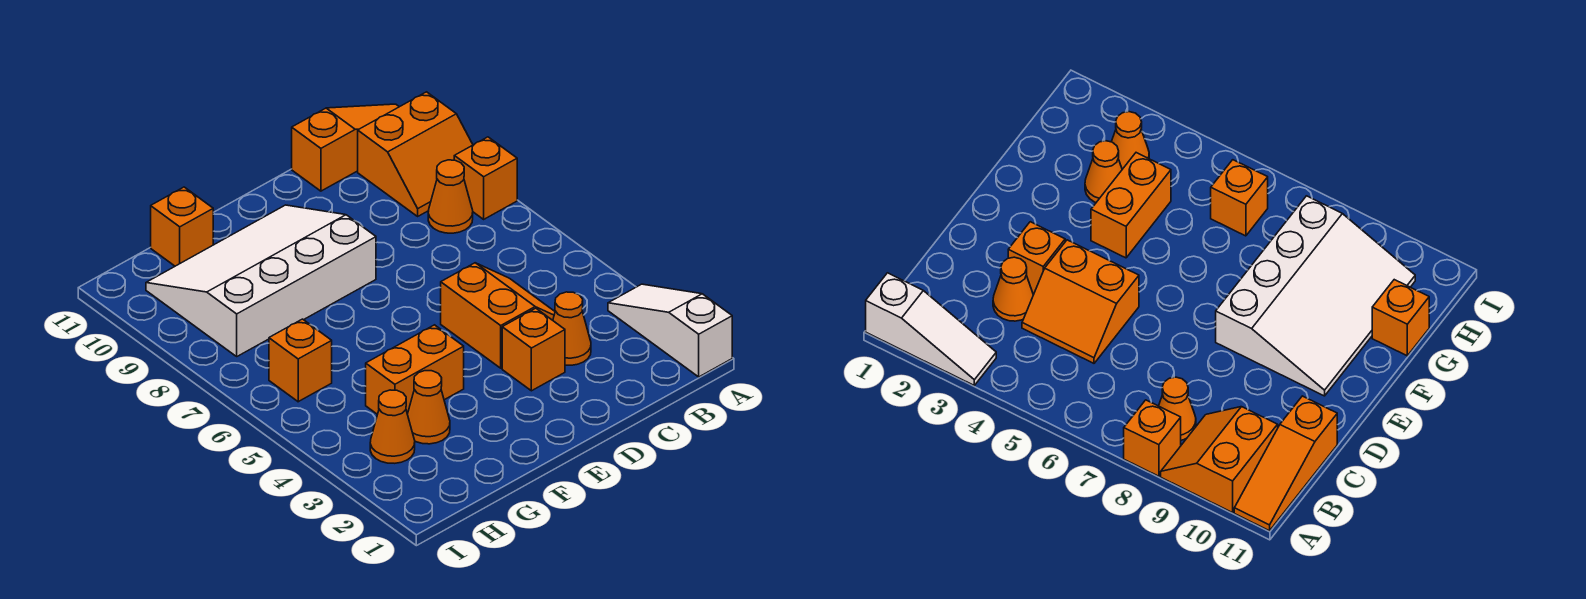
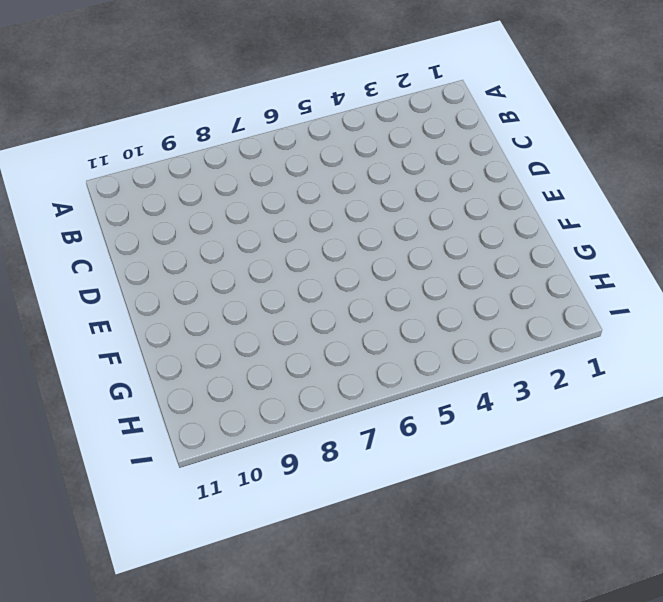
none -> white slope A1:A3 level 1 top 1
none -> orange brick A8 level 1
none -> orange slope A9:B10 level 1 top 10

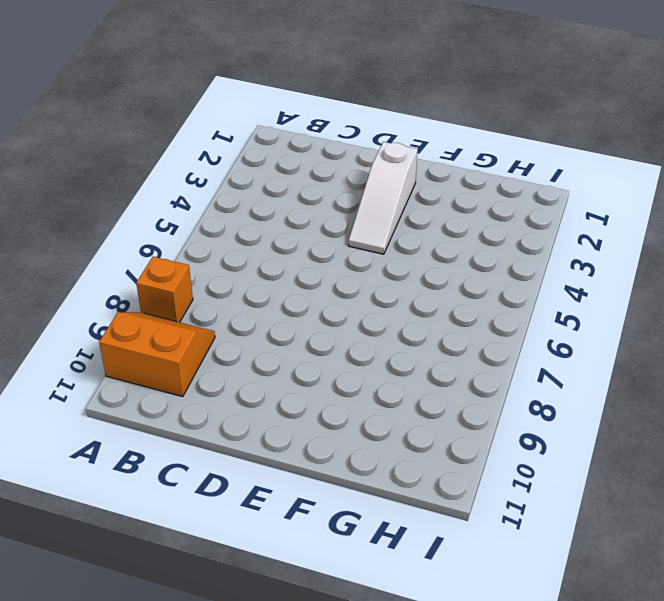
white slope E2:E4 level 1 top 2 -> white slope A1:A3 level 1 top 1
none -> orange slope A11:C11 level 1 top C
none -> orange cone B8 level 1
none -> orange cone C3 level 1

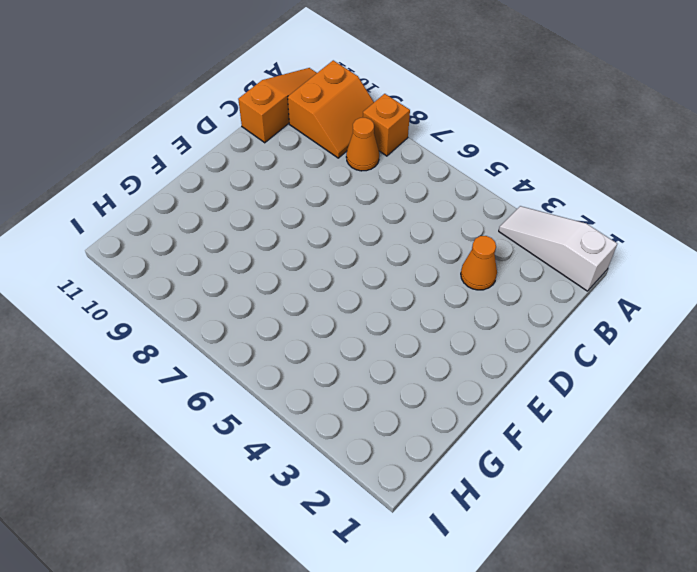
none -> orange slope C4:D5 level 1 top D
none -> orange brick D3 level 1
none -> white slope E8:H10 level 1 top 8

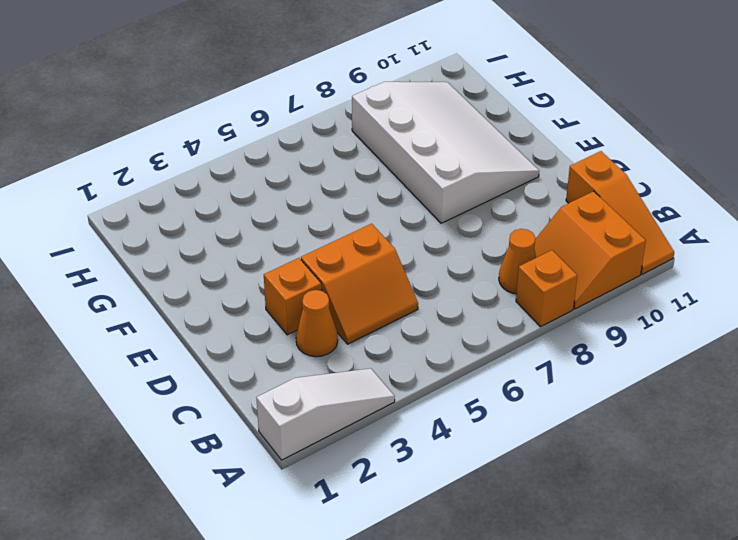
none -> orange brick F4:G4 level 1
none -> orange cone G3 level 1
none -> orange brick G11 level 1

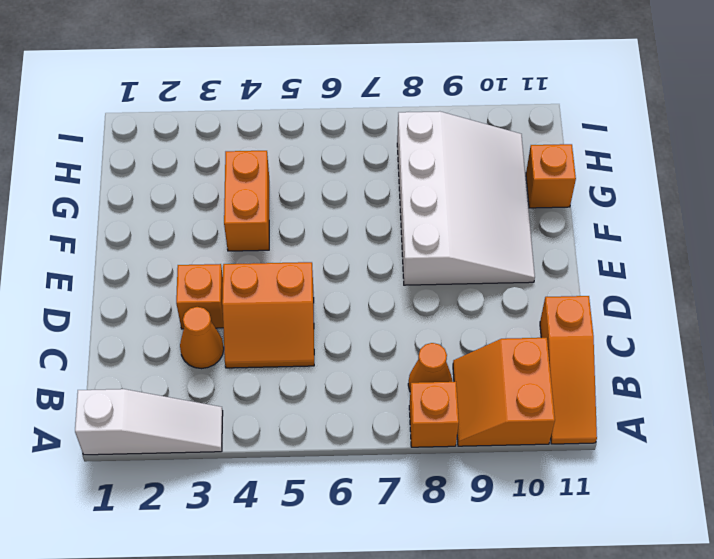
none -> orange cone G3 level 1
none -> orange cone H3 level 1
none -> orange brick H6 level 1

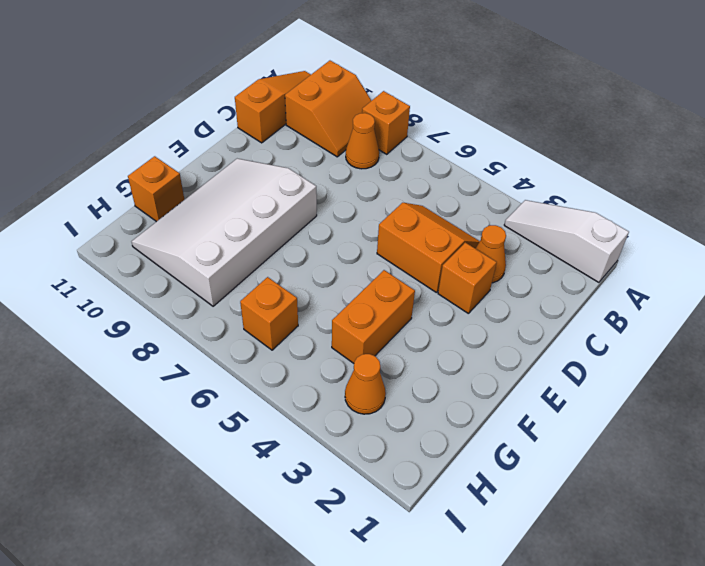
none -> orange cone G3 level 1

